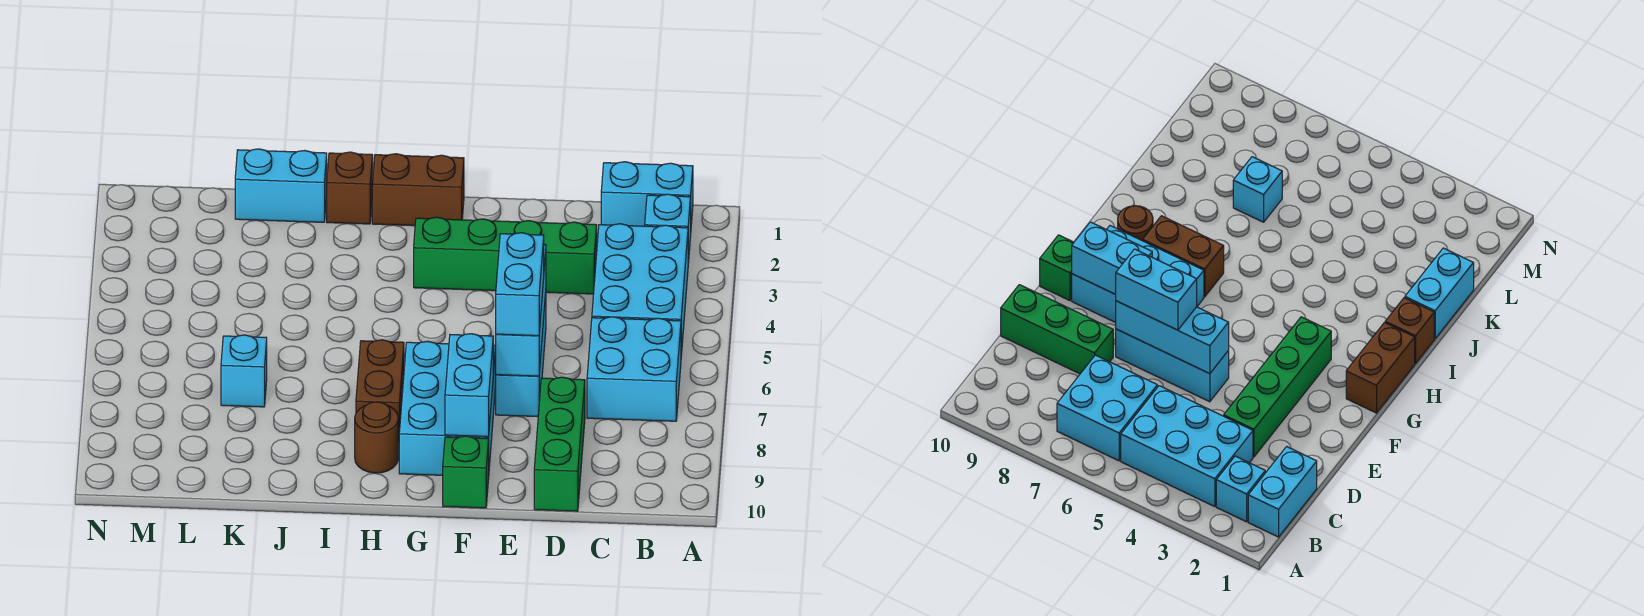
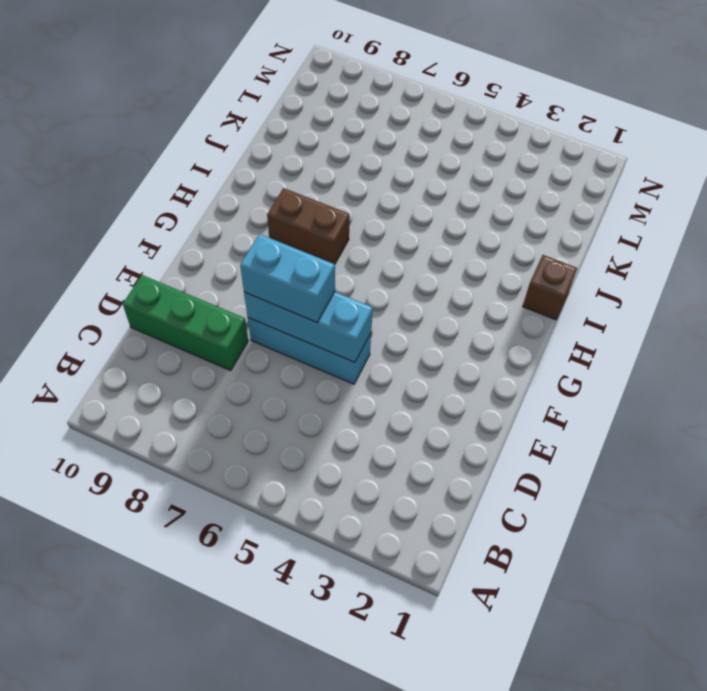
none -> cyan brick B1:C1 level 1
none -> cyan brick B2 level 1
none -> cyan brick B3:C5 level 1

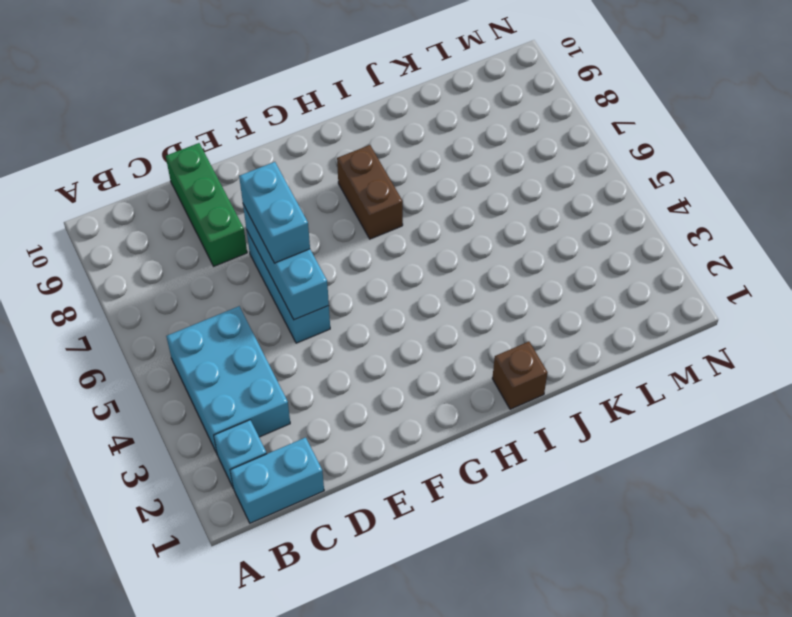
none -> cyan brick B6:C7 level 1
none -> green brick D3:G3 level 1
none -> cyan brick F7:G9 level 1

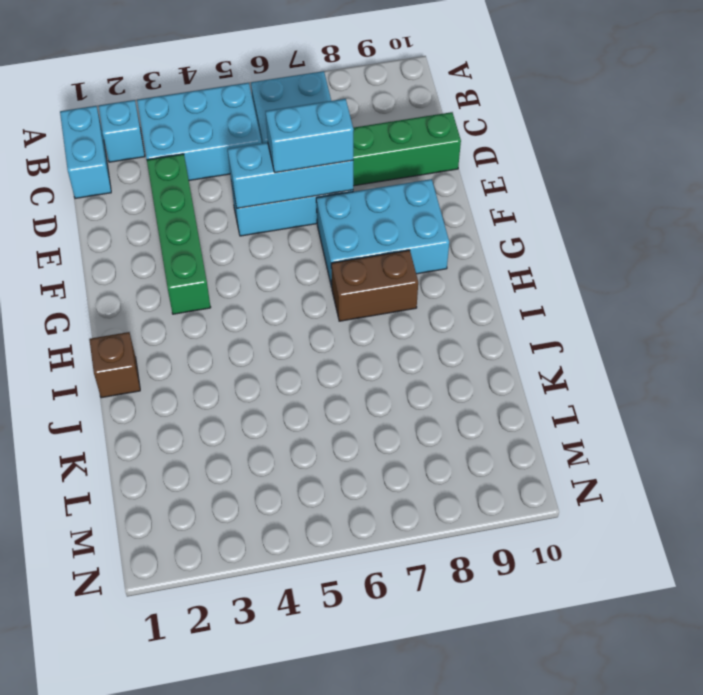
none -> green brick F10 level 1
none -> brown brick G1:H1 level 1
none -> brown round brick H9 level 1

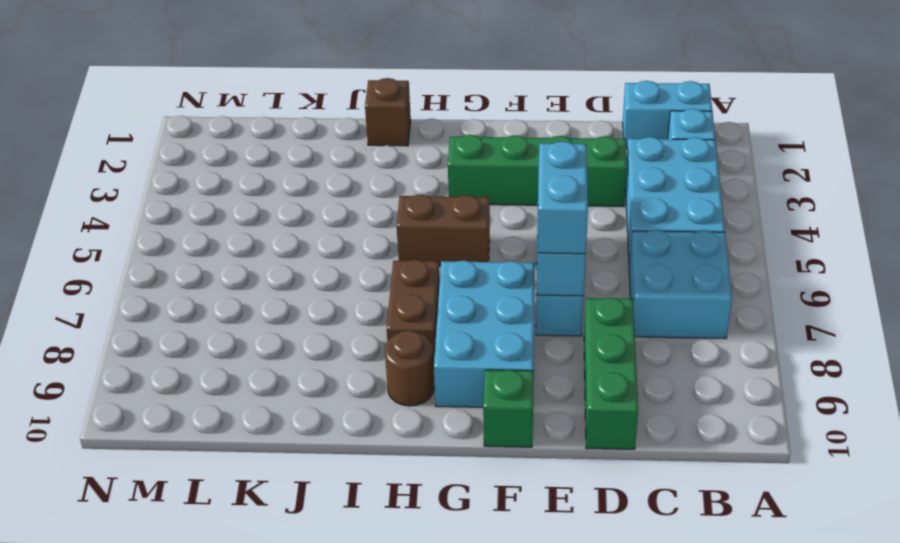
brown brick G5:H5 level 1 -> brown brick G1:H1 level 1
none -> cyan brick J1:K1 level 1
none -> cyan brick K7 level 1
none -> cyan brick F8:F9 level 2

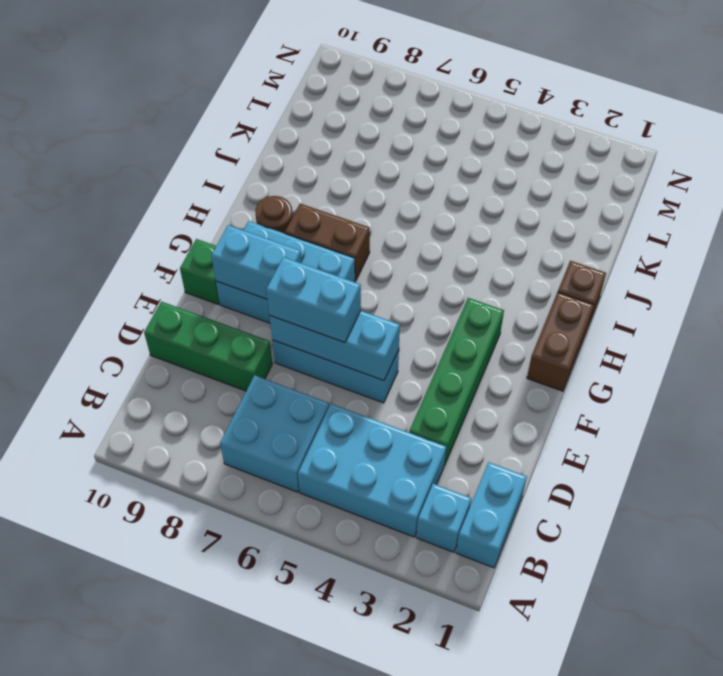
none -> cyan brick J1:K1 level 1
none -> cyan brick K7 level 1

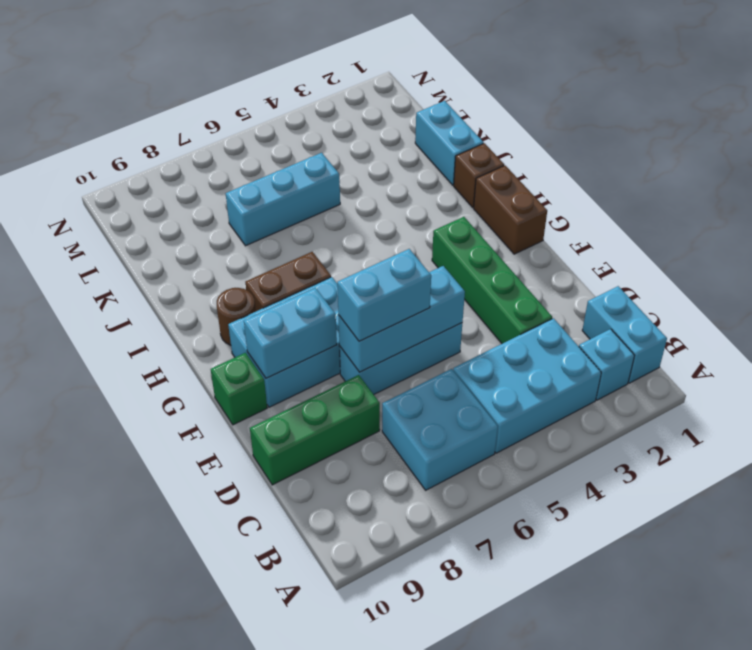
cyan brick K5:K7 level 1 -> cyan brick K7 level 1

